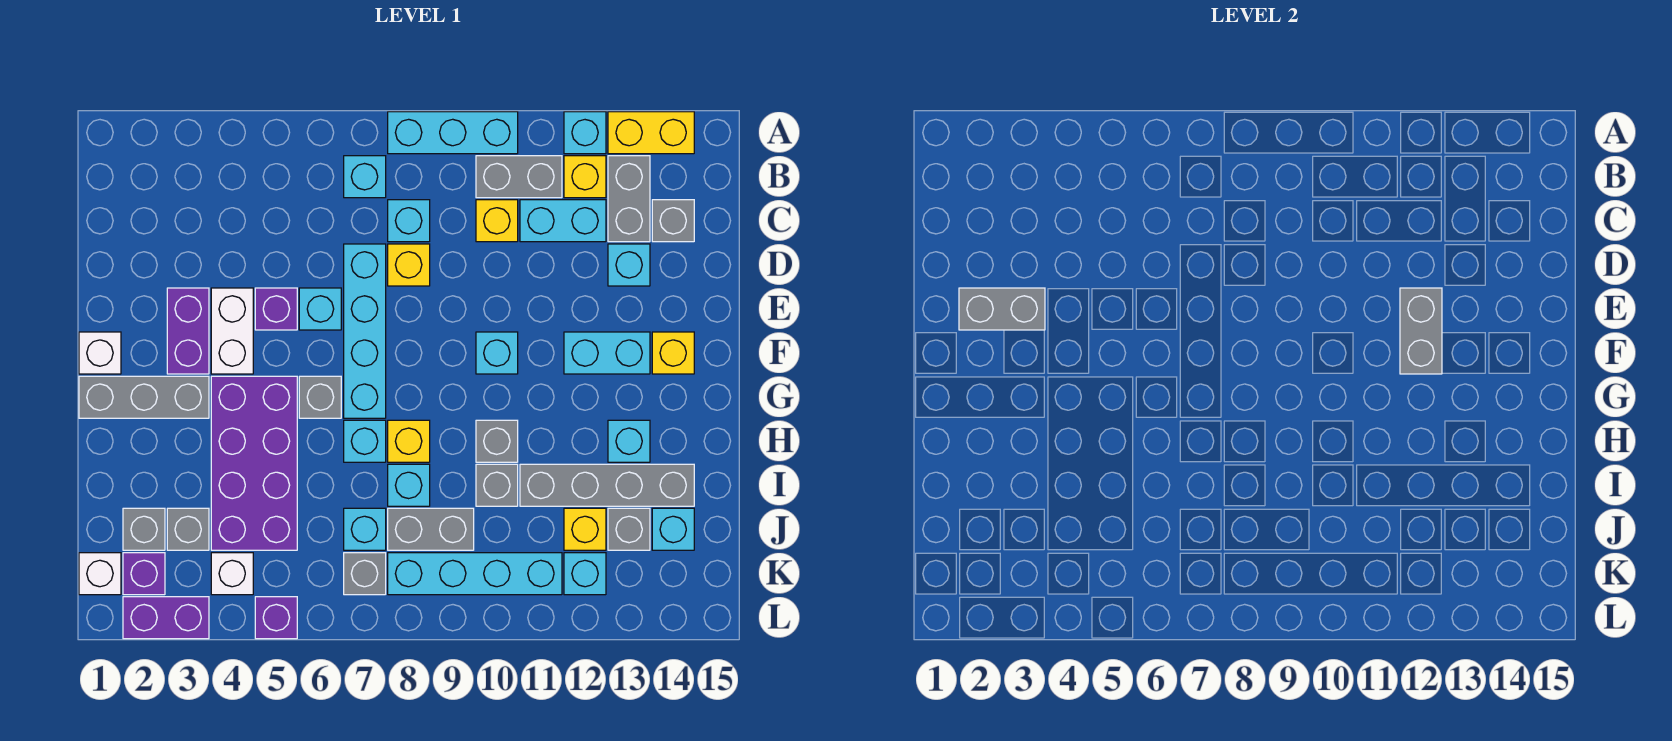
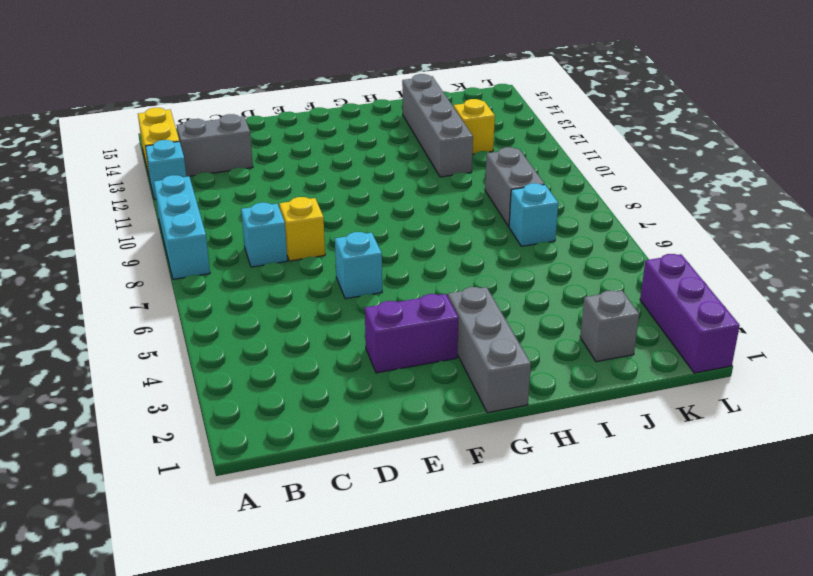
purple brick L1:L3 level 1 -> purple brick L2:L3 level 1
none -> cyan brick B7 level 1
none -> grey brick B10:B11 level 1
none -> yellow brick B12 level 1
none -> yellow brick C10 level 1

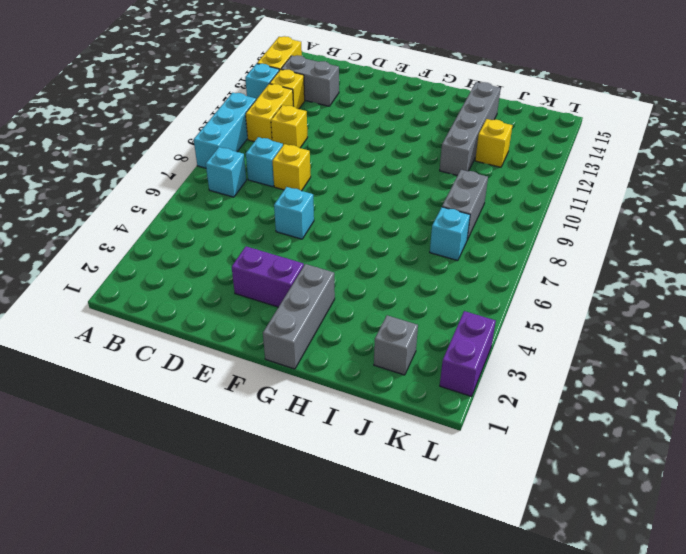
yellow brick B10:B11 level 1 -> grey brick B10:B11 level 1
none -> cyan brick C11:C12 level 1
none -> grey brick C14 level 1
none -> cyan brick D7:G7 level 1
none -> cyan brick D13 level 1

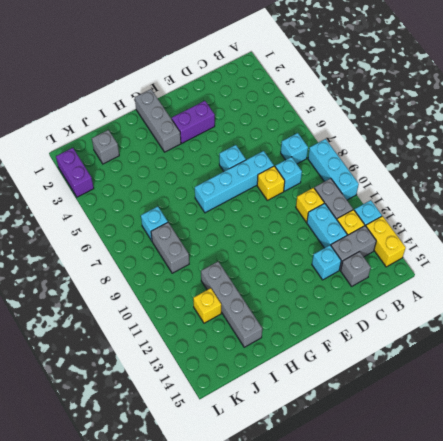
none -> white brick E4:F4 level 1
none -> purple brick E5 level 1
none -> white brick F1 level 1
none -> cyan brick F10 level 1

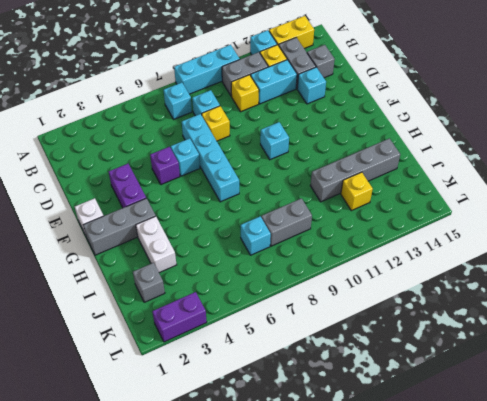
white brick H3:I3 level 1 -> white brick E4:F4 level 1
none -> cyan brick F12:F13 level 1
none -> yellow brick F14 level 1
none -> purple brick G4:J5 level 1
none -> grey brick G6 level 1

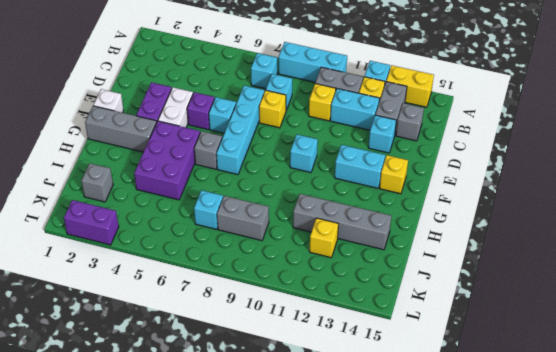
purple brick G4:I5 level 1 -> purple brick G4:J5 level 1
none -> cyan brick H7 level 1
none -> yellow brick H8 level 1
none -> grey brick H10 level 1
none -> cyan brick H13 level 1

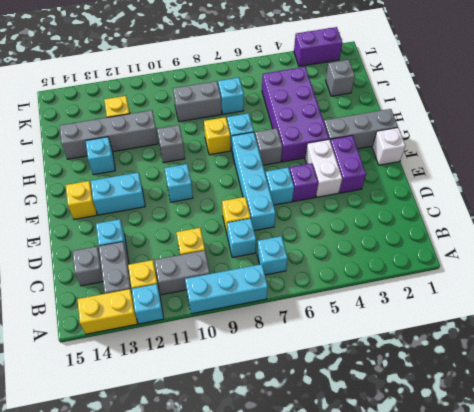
none -> cyan brick C11:C12 level 1
none -> cyan brick I8 level 1
none -> grey brick I10 level 1
none -> grey brick J3 level 1

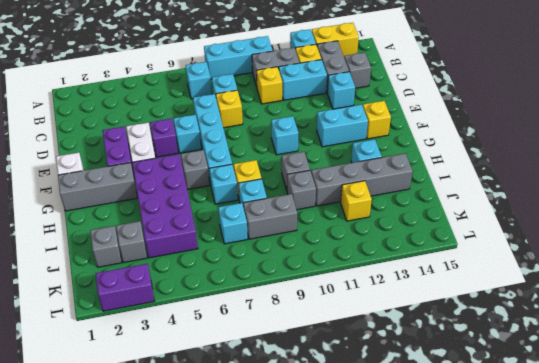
none -> grey brick J13 level 1
none -> cyan brick J14 level 1
none -> white brick K1 level 1
none -> purple brick K2 level 1

